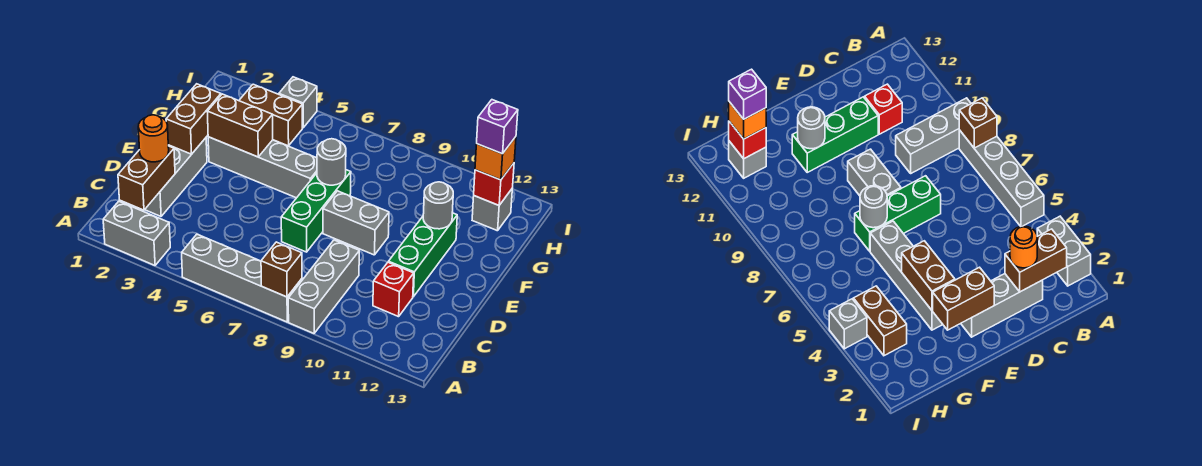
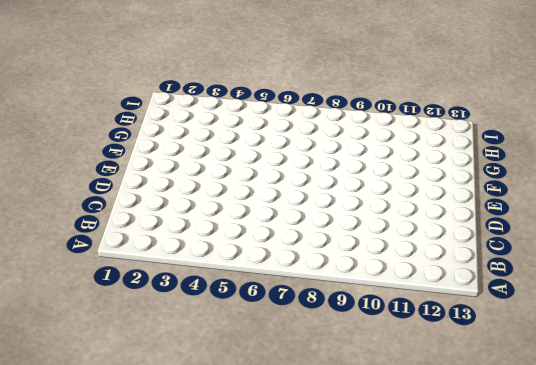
none -> grey brick A2:A3 level 1
none -> grey brick A5:A8 level 1
none -> grey brick A9:C9 level 1

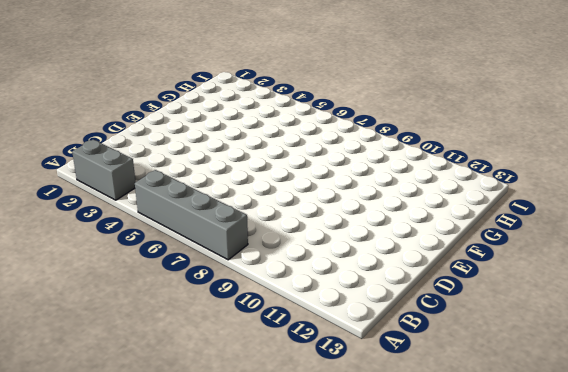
none -> grey brick A9:C9 level 1
none -> grey brick C2:E2 level 1
none -> red brick C11 level 1

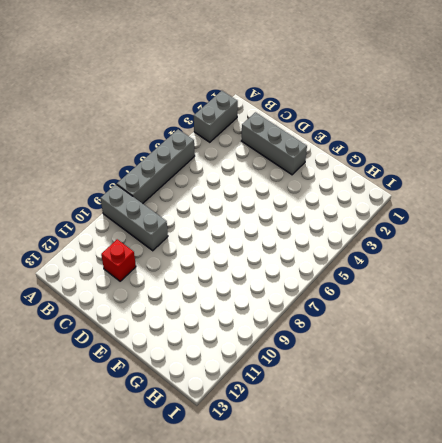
none -> green brick D7:F7 level 1
none -> green brick D11:F11 level 1
none -> grey brick E8:E9 level 1

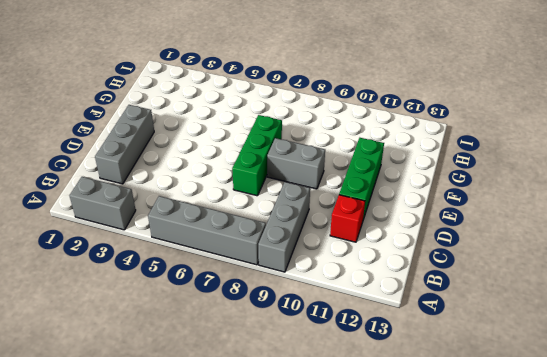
none -> grey brick F3:F6 level 1
none -> brown brick H3:H4 level 1
none -> grey brick H12 level 1

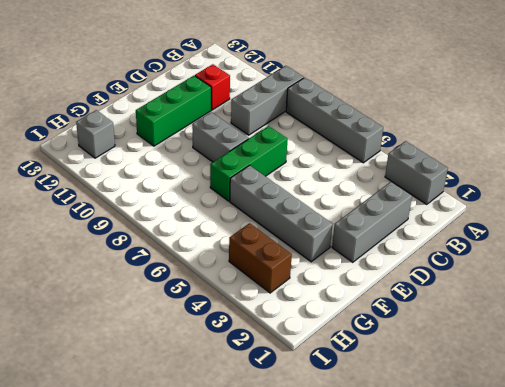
none -> grey brick I4 level 1
none -> brown brick A8 level 2
none -> brown brick B2:C2 level 2

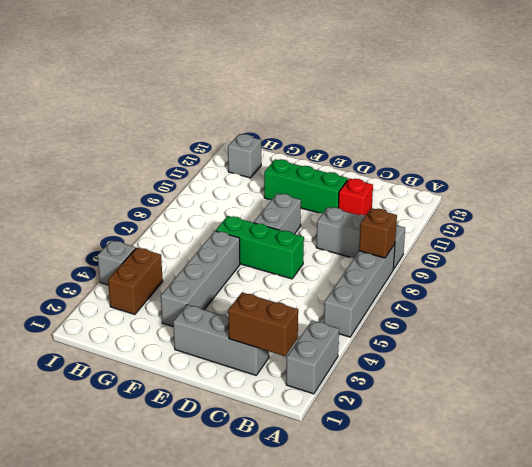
none -> brown brick E2:F2 level 2
none -> brown brick F3:F4 level 2
none -> grey round brick F7 level 2

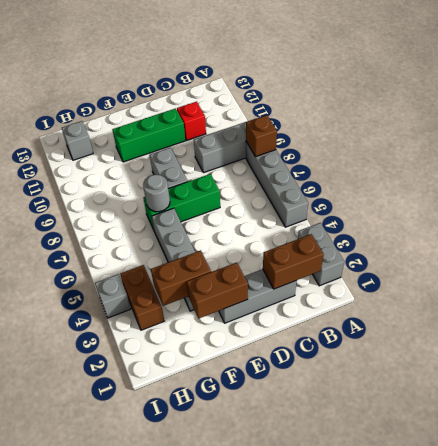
brown brick F3:G3 level 2 -> brown brick F3:F4 level 2
none -> grey round brick F11 level 2
none -> red brick H12 level 2
none -> orange round brick C2 level 3

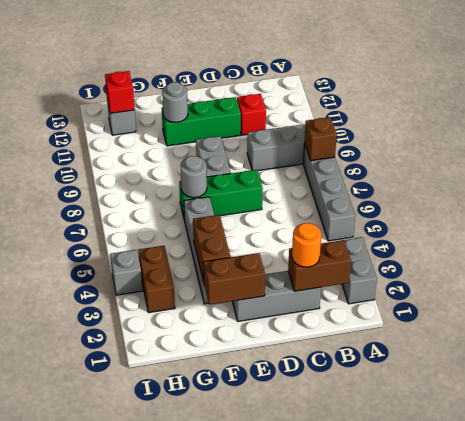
none -> orange brick H12 level 3
none -> purple brick H12 level 4

